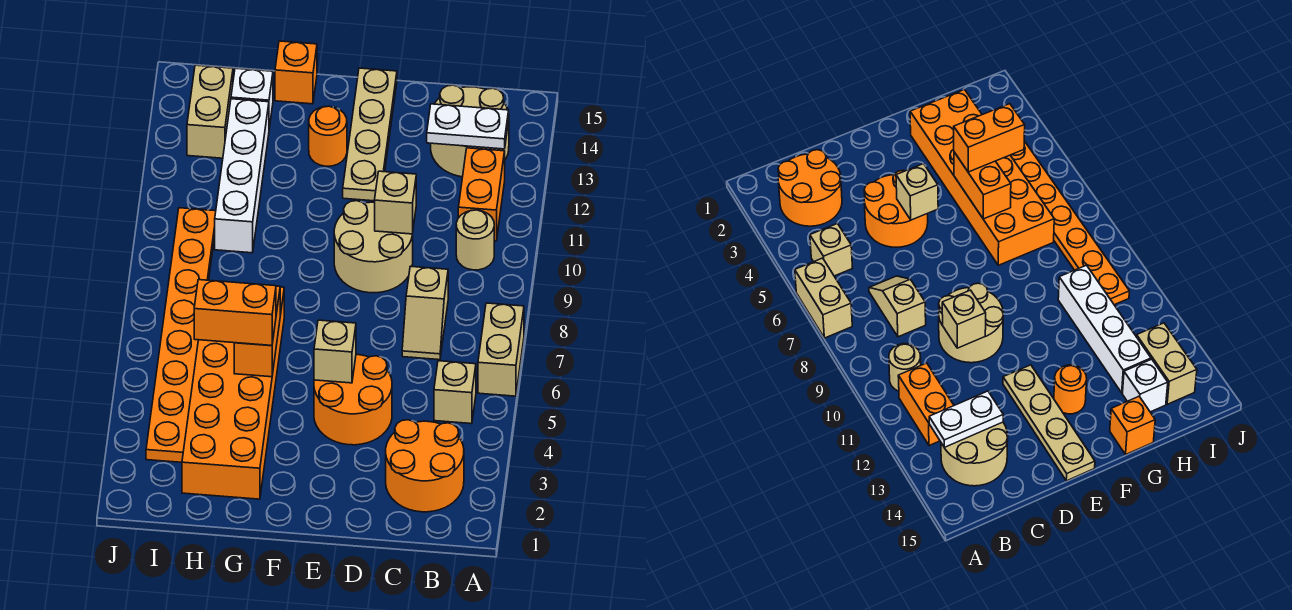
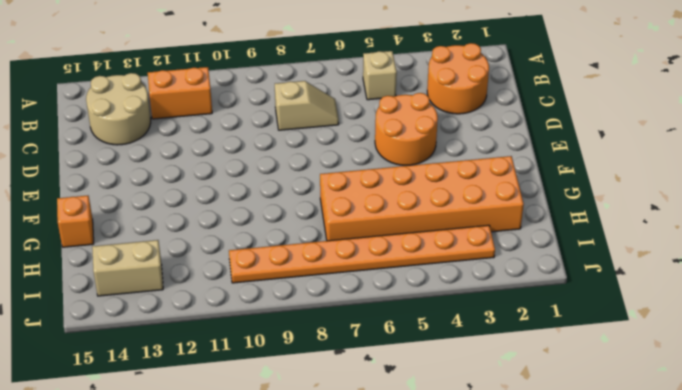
none -> tan brick A6:A7 level 1
none -> tan round brick B10 level 1
none -> tan round brick D9:E10 level 1

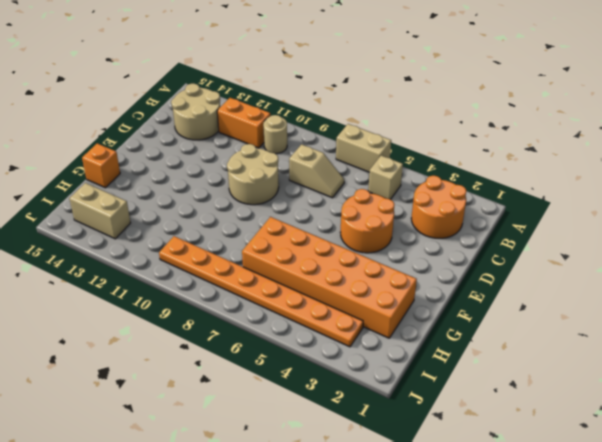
none -> tan plate E12:E15 level 1
none -> orange round brick F13 level 1
none -> white brick H10:H13 level 1

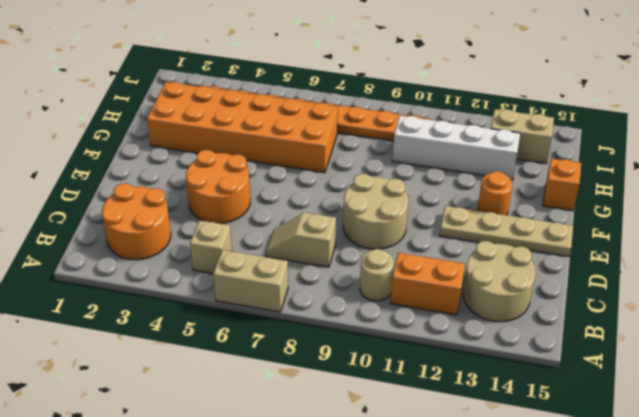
none -> white brick H14 level 1
none -> white plate B13:C13 level 2
none -> tan brick D10 level 2

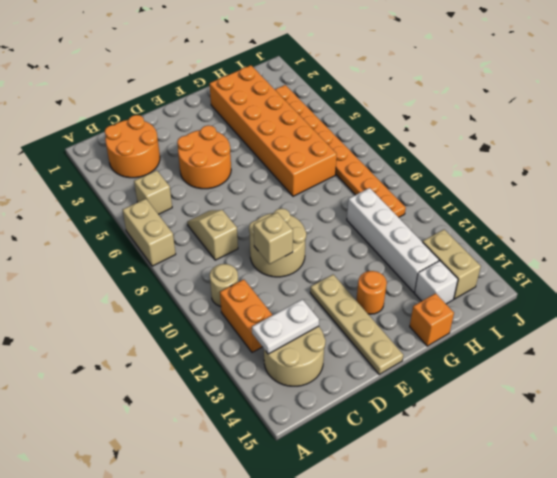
none -> tan brick E5 level 2
none -> orange brick G5:G6 level 2
none -> orange brick G5:H5 level 3

